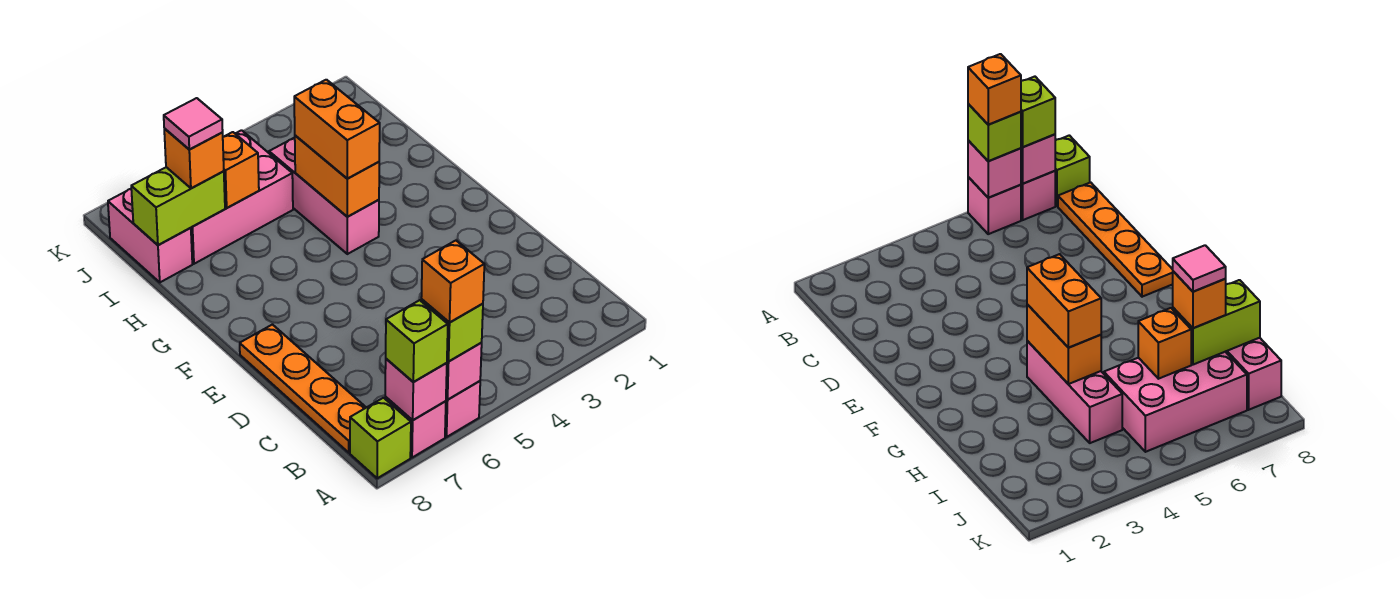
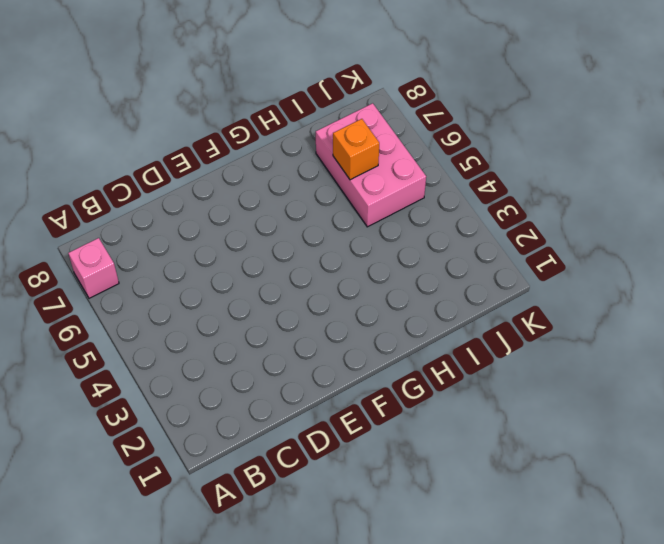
none -> pink brick A6 level 1
none -> lime brick A8 level 1
none -> orange plate B8:E8 level 1

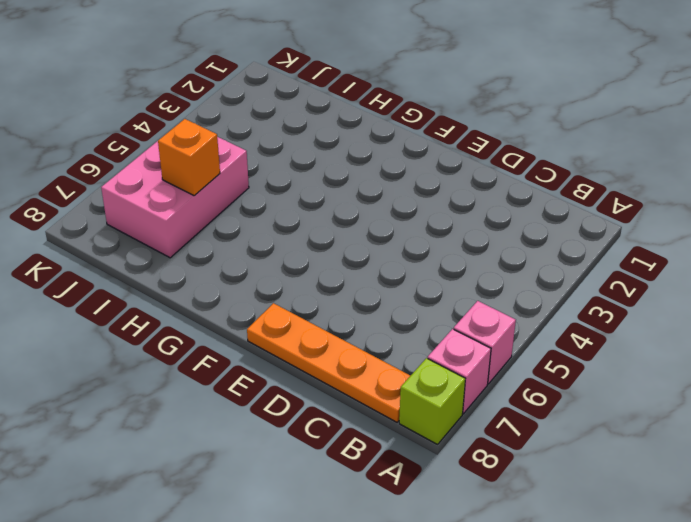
none -> pink brick G4:I4 level 1
none -> pink brick I8:J8 level 1
none -> pink brick A6 level 2

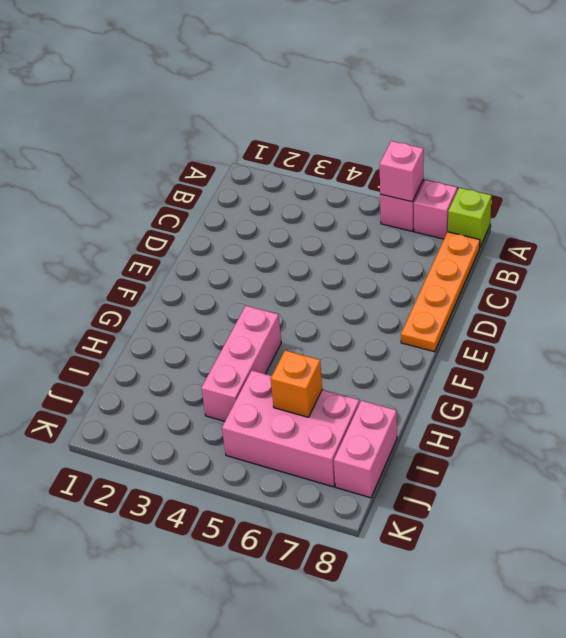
none -> pink brick A7 level 2
none -> orange brick G4:H4 level 2
none -> lime brick I7:I8 level 2

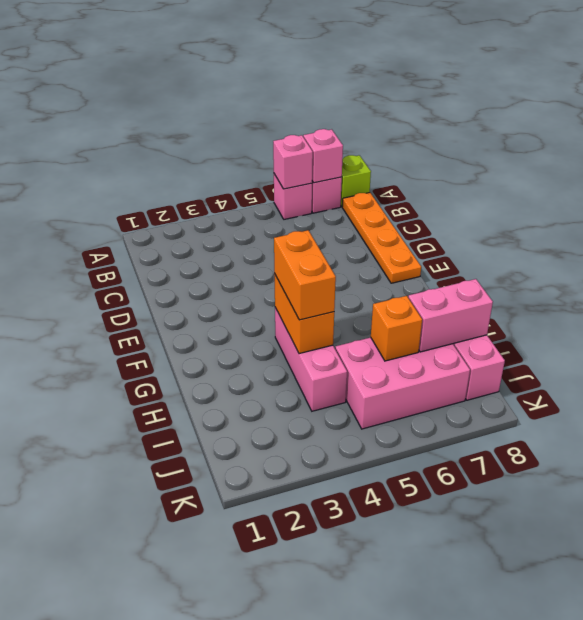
pink brick I7:I8 level 2 -> lime brick I7:I8 level 2
none -> lime brick A6 level 3
none -> lime brick A7 level 3
none -> orange brick I7 level 3

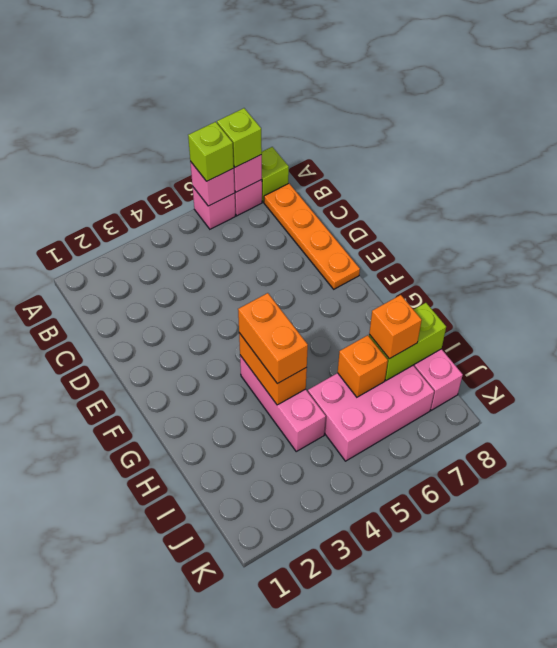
none -> orange brick A6 level 4
none -> pink tile I7 level 4

